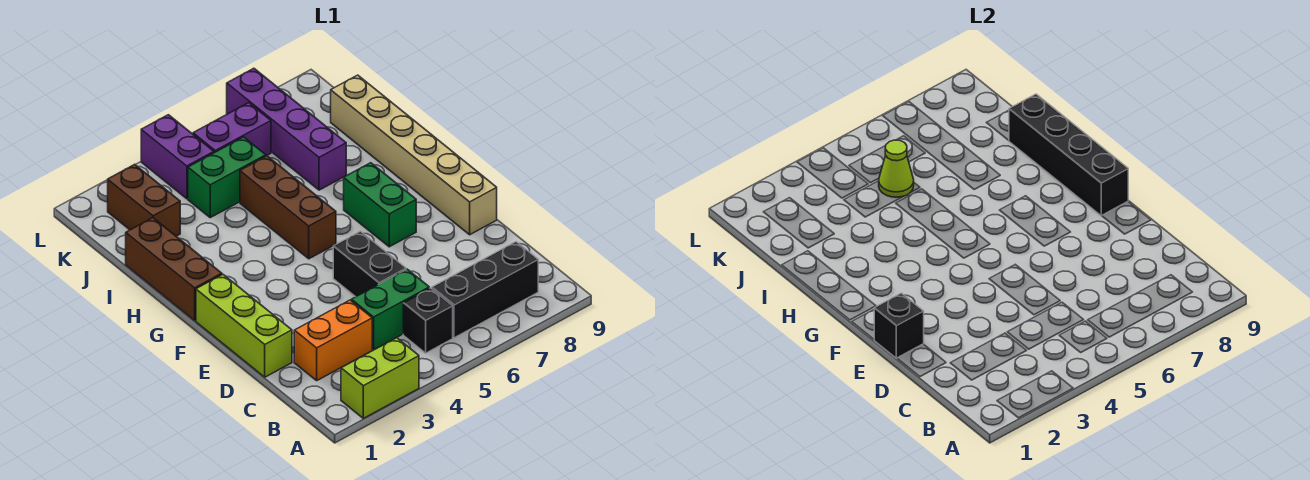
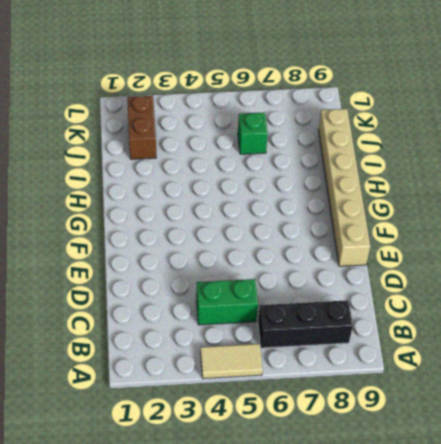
tan tile A4:A5 level 1 -> none
green brick J6 level 1 -> none
none -> lime brick A2:A3 level 1
none -> black brick B5 level 1
none -> orange brick C2:C3 level 1

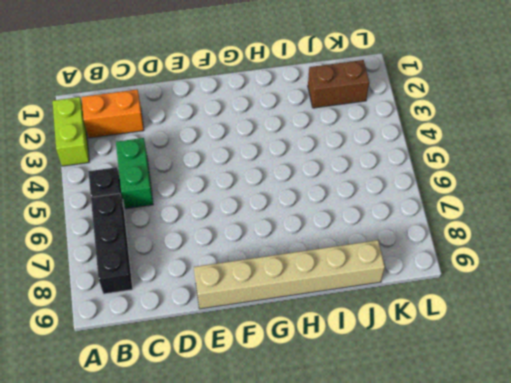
orange brick B2:C2 level 1 -> orange brick C2:C3 level 1
none -> lime brick D1:F1 level 1
none -> black brick D5:E5 level 1
none -> green brick F7:G7 level 1

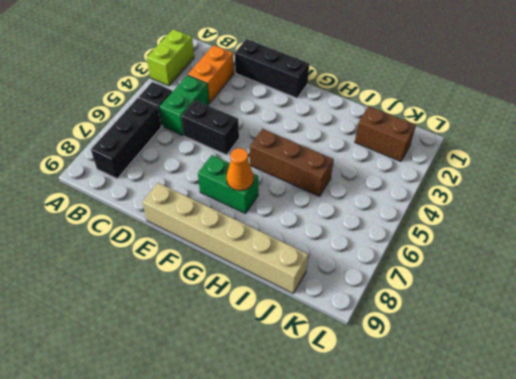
black brick D1:F1 level 1 -> lime brick D1:F1 level 1
orange cone G7 level 2 -> none
none -> brown brick G1:I1 level 1
none -> purple brick I7:L7 level 1
none -> green brick J4:J5 level 1

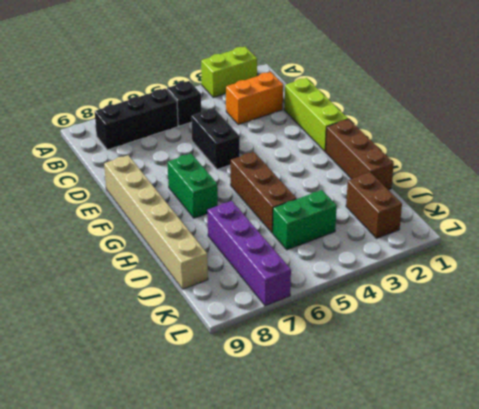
none -> green brick C4:C5 level 1
none -> purple brick K4:L4 level 1
none -> purple brick K5:K6 level 1

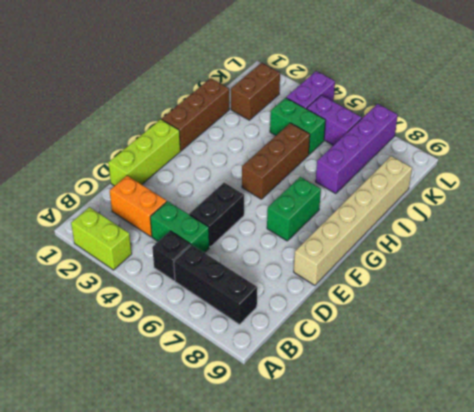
none -> black brick E1 level 2
none -> black brick F9:I9 level 2
none -> lime cone J5 level 2

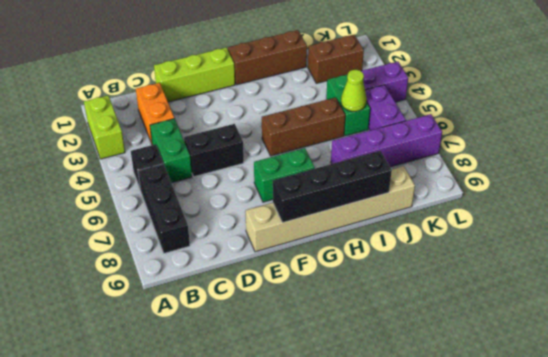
none -> black brick E1 level 2

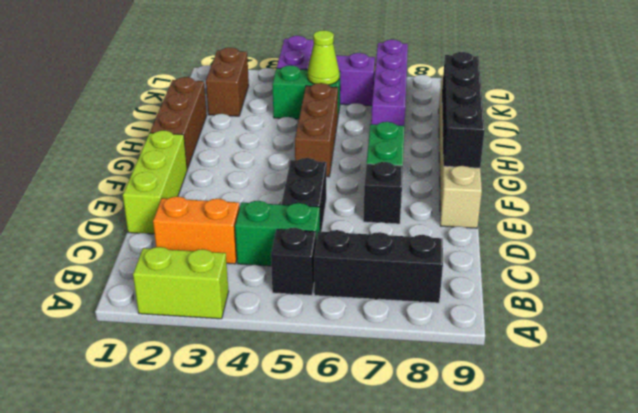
black brick E7 level 1 -> black brick E1 level 2

